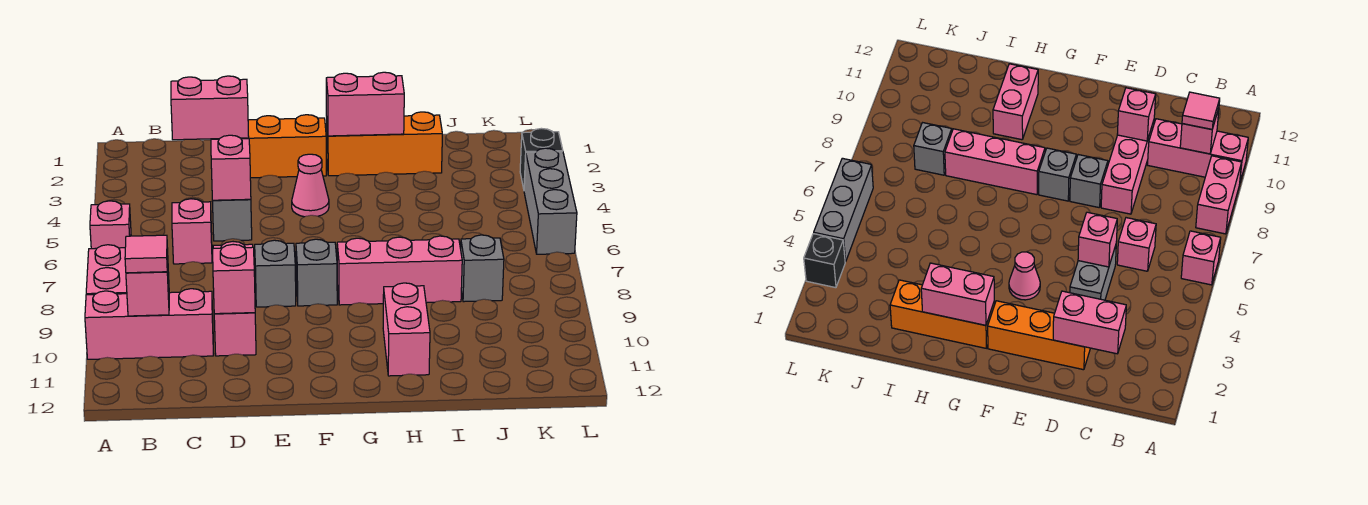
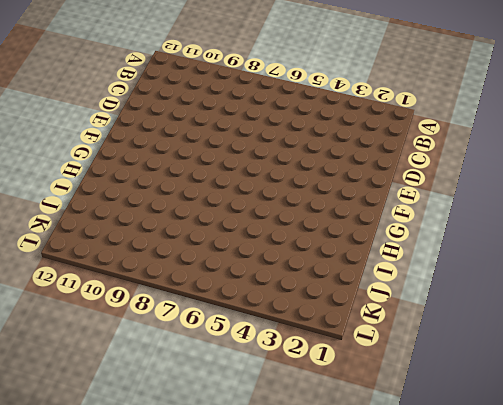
none -> pink brick A6 level 1
none -> pink brick A8:A9 level 1
none -> pink brick A10:C10 level 1

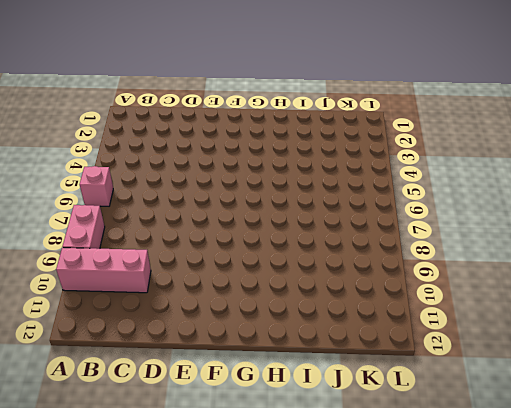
none -> pink brick C6 level 1
none -> orange brick D2:F2 level 1
none -> grey brick D4:D5 level 1

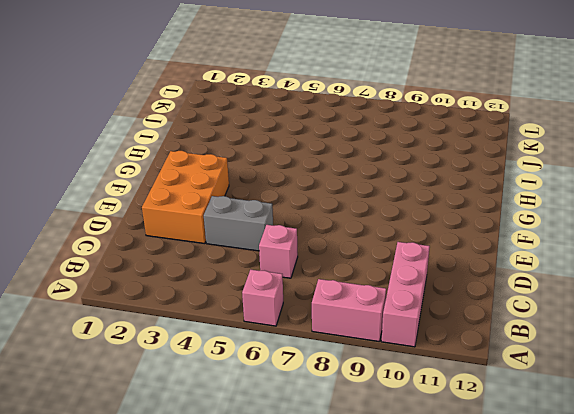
orange brick D2:F3 level 1 -> orange brick D2:F2 level 1
none -> pink brick D8:D10 level 1
none -> grey brick E8 level 1
none -> pink cone F4 level 1

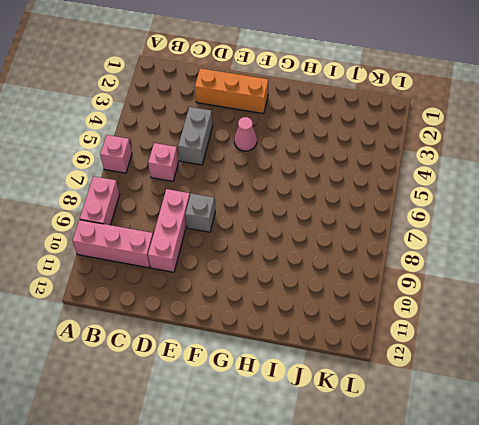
none -> grey brick F8 level 1
none -> orange brick G2:I2 level 1
none -> pink brick G8:I8 level 1

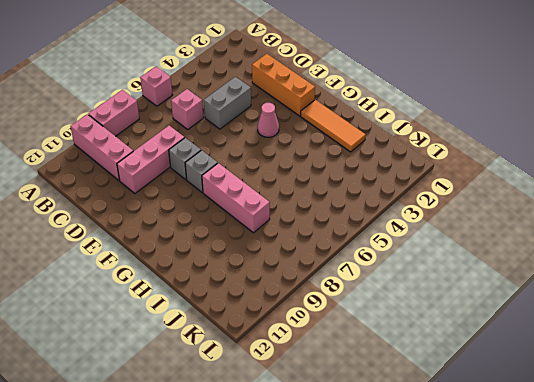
orange tile G2:I2 level 1 -> orange brick G2:I2 level 1
none -> pink brick H10:H11 level 1
none -> grey brick J8 level 1
none -> black brick L3 level 1

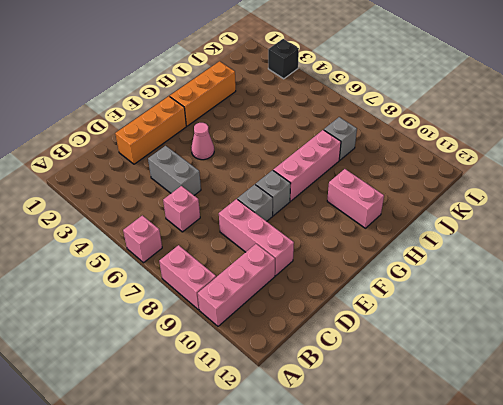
none -> grey brick L4:L6 level 1
none -> pink brick B10 level 2
none -> pink brick C2:D2 level 2

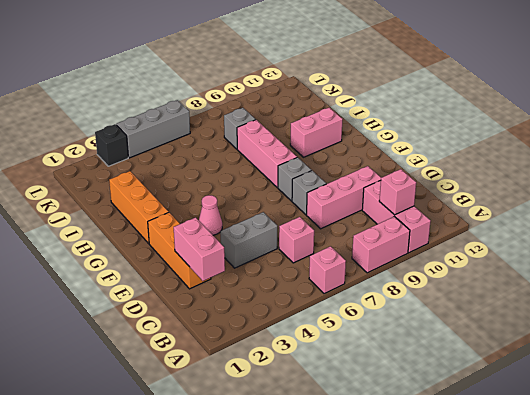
none -> pink brick D5 level 2
none -> pink brick D10 level 2
none -> pink brick G2:H2 level 2

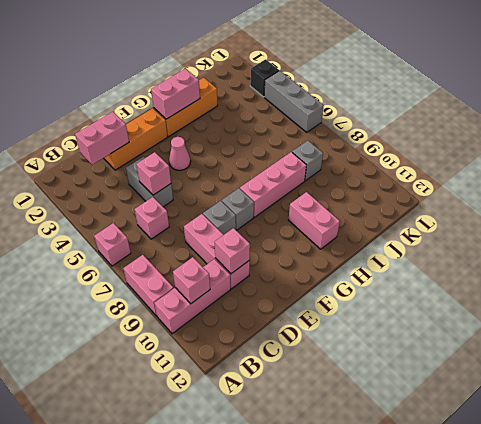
none -> pink tile B10 level 3

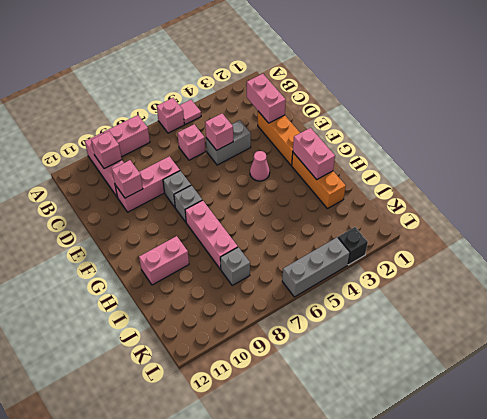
pink tile A5 level 1 -> pink tile B10 level 3

